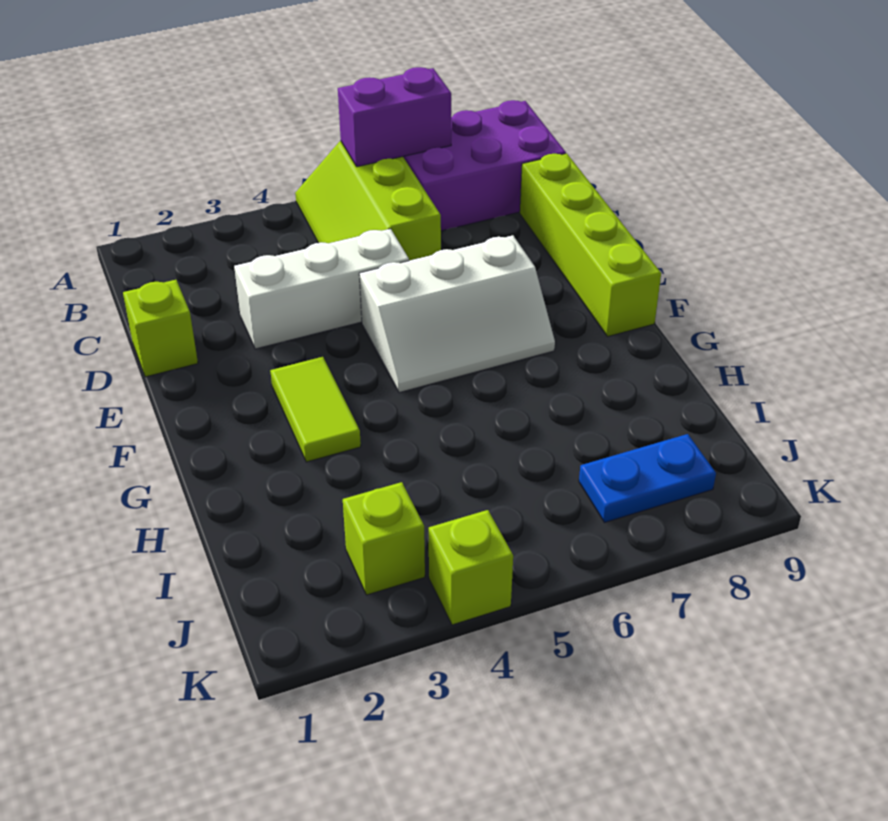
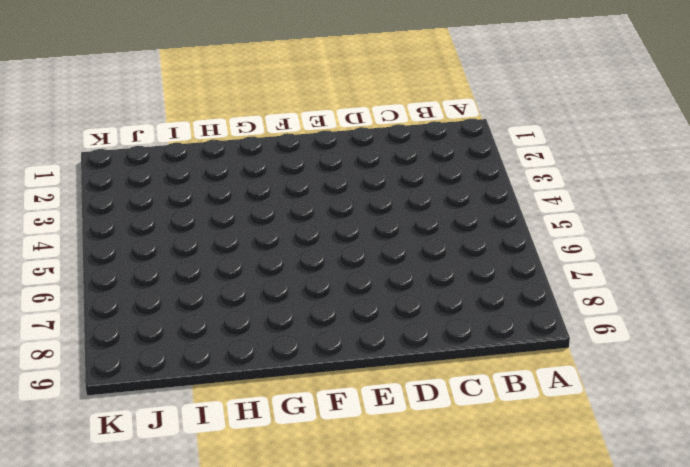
none -> lime slope A5:C6 level 1 top 6
none -> purple brick A7:B9 level 1

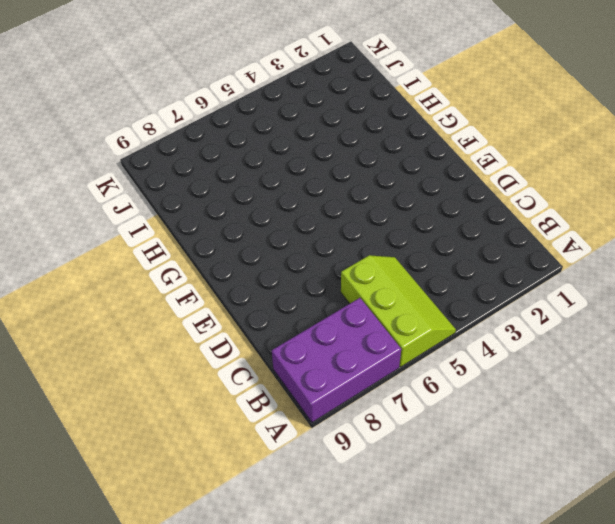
none -> lime brick C9:F9 level 1
none -> lime brick D1 level 1

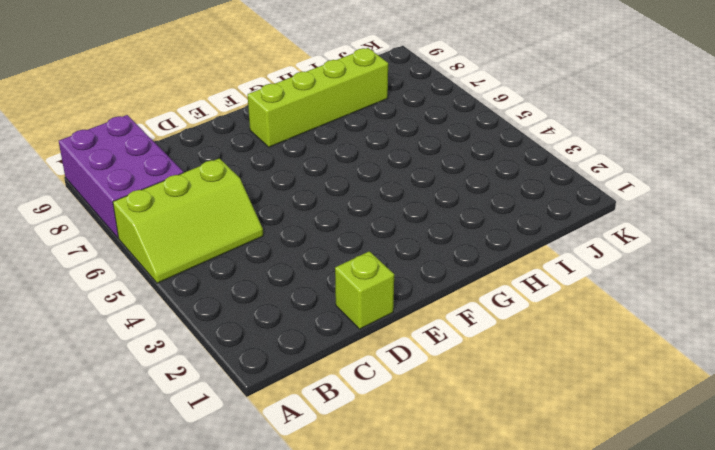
lime brick F8:I8 level 1 -> lime brick C9:F9 level 1
none -> white brick D3:D5 level 1
none -> white slope E5:F7 level 1 top E

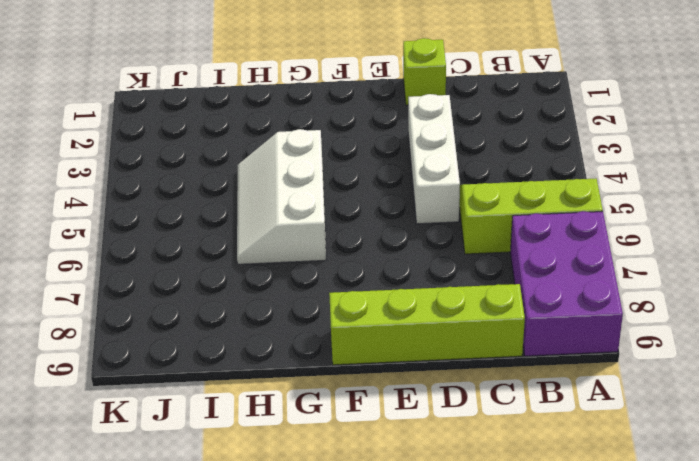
white slope G4:H6 level 1 top G -> white slope E5:F7 level 1 top E
none -> lime tile F3:G3 level 1
none -> lime brick J3 level 1

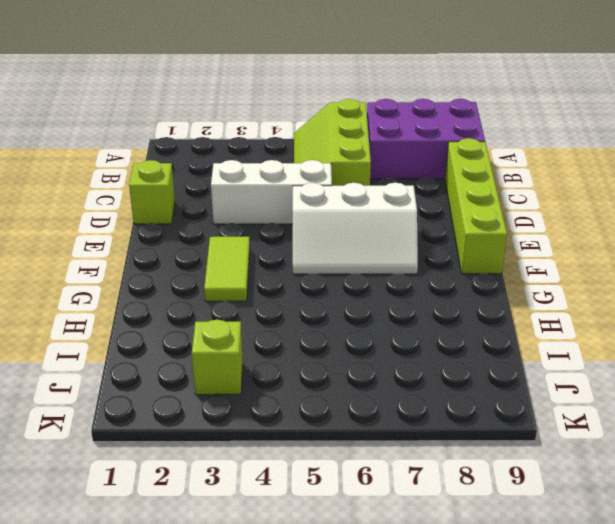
none -> blue plate J7:J8 level 1
none -> lime brick K4 level 1

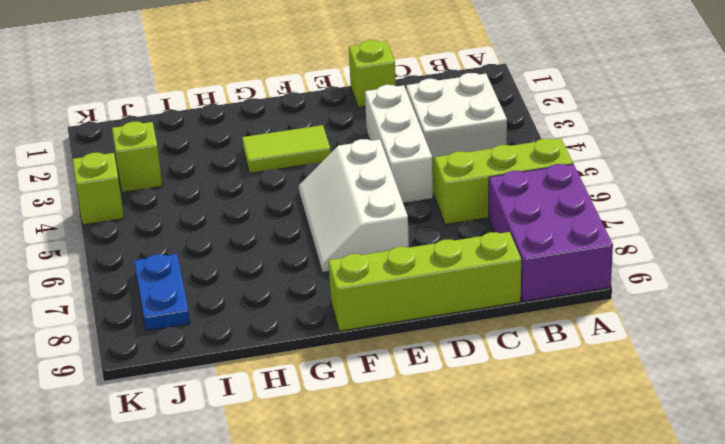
white brick B3:C4 level 1 -> none
none -> purple brick A6:A7 level 2

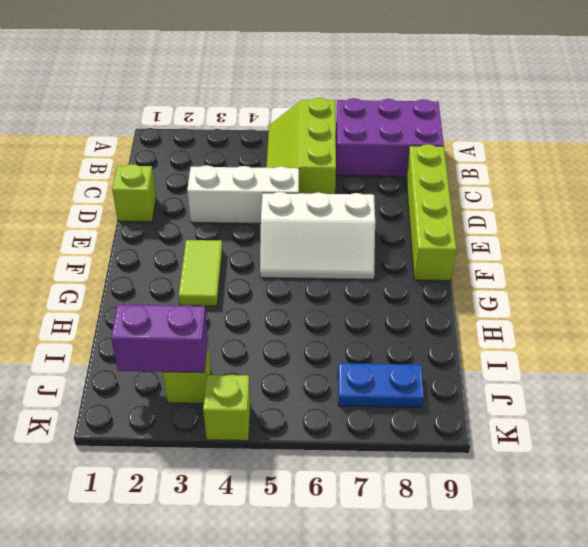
purple brick J2:J3 level 2 -> purple brick A6:A7 level 2

